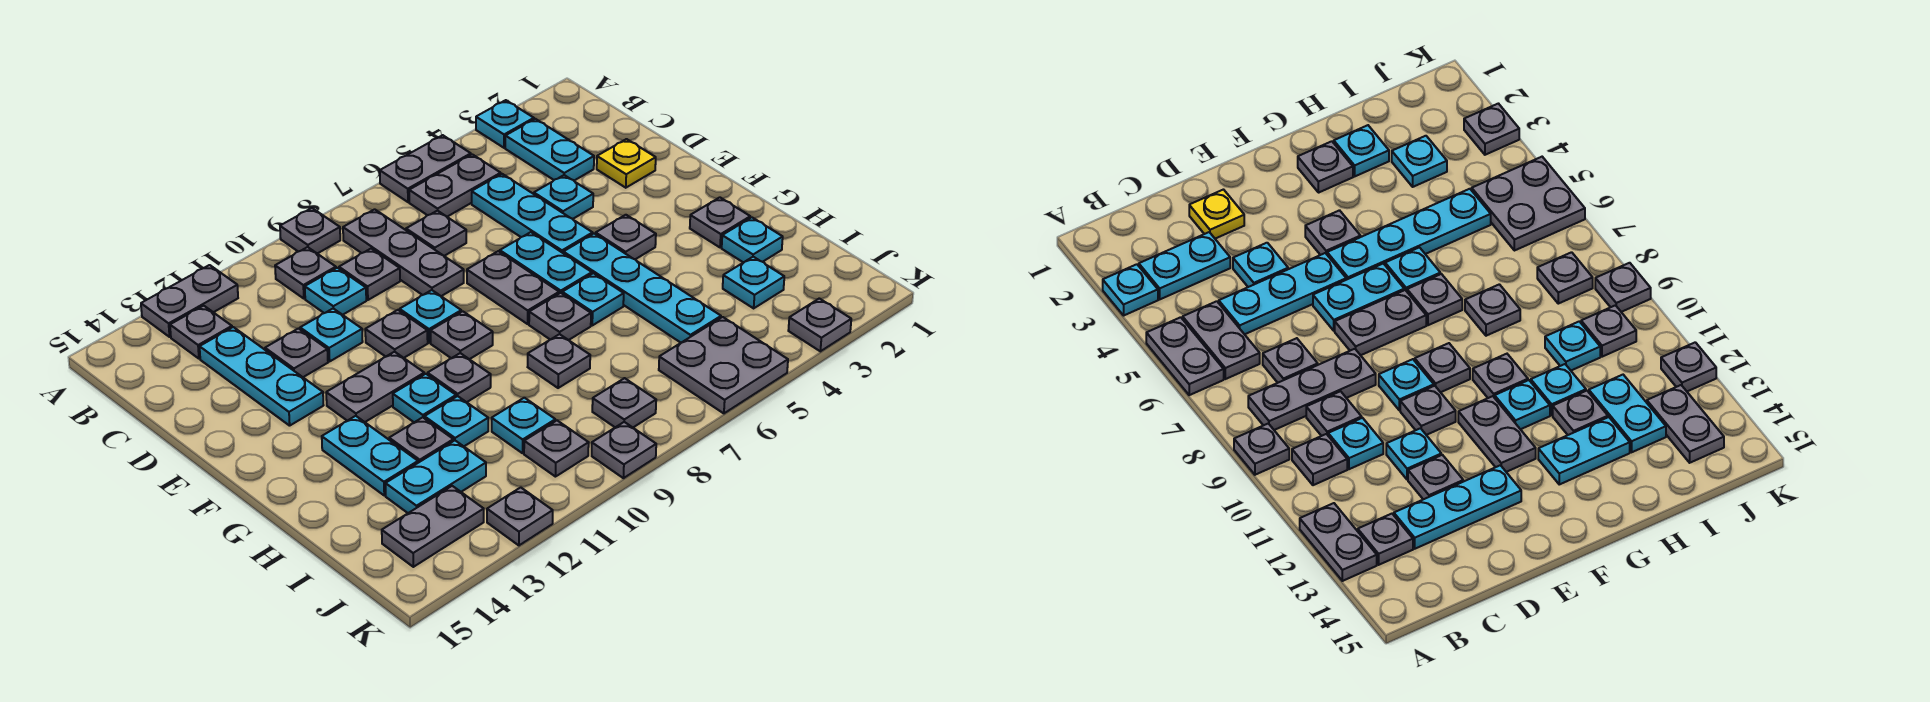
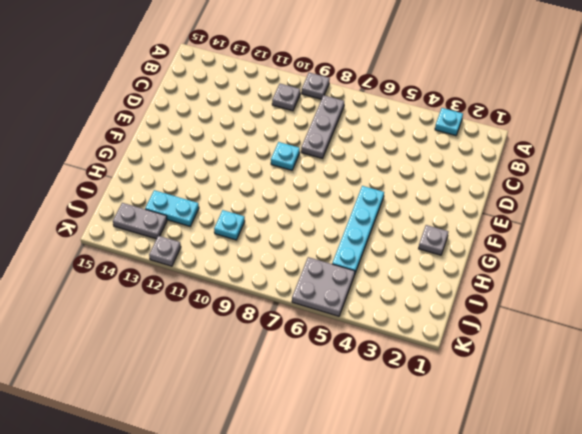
none -> grey plate A5:A6 level 1
none -> grey plate A12:A13 level 1
none -> cyan plate B3:C3 level 1
none -> grey plate B5:B6 level 1

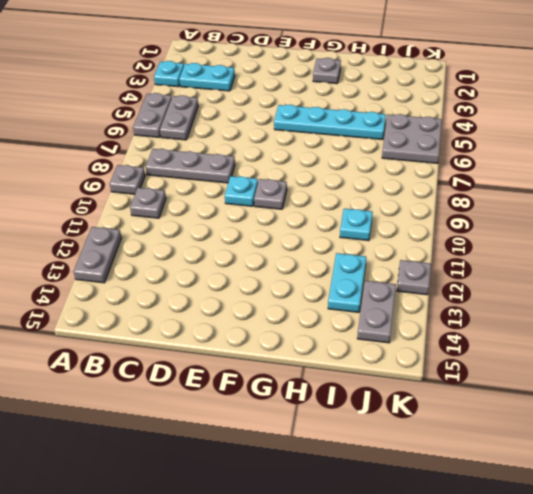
none -> grey plate B13 level 1
none -> cyan plate C5:E5 level 1
none -> grey plate C7 level 1
none -> grey plate C9 level 1

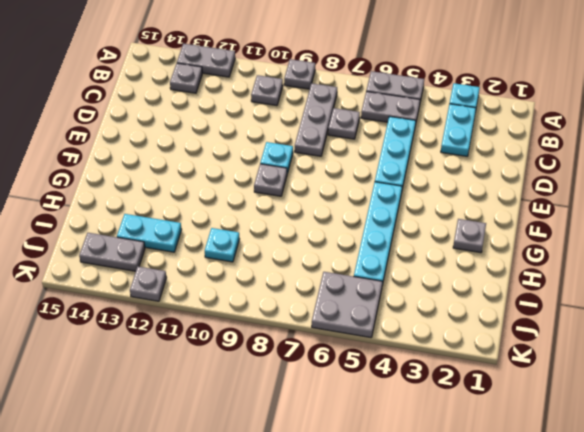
none -> grey plate C9 level 1
none -> cyan plate C10 level 1
none -> cyan plate C13:E13 level 1
none -> yellow plate D2 level 1

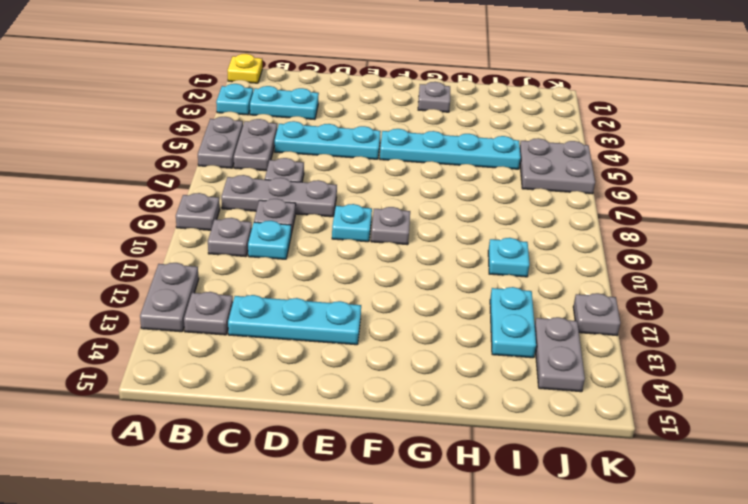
yellow plate A1 level 1 -> yellow plate D2 level 1
none -> cyan plate D4 level 1
none -> cyan plate D11 level 1
none -> grey plate D12 level 1
none -> cyan plate E6:F6 level 1

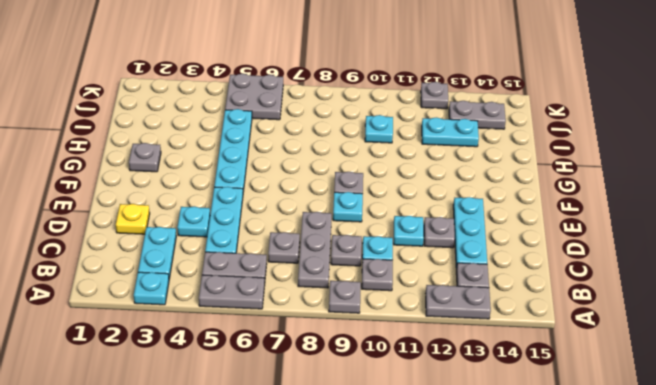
none -> cyan plate E6:F6 level 1
none -> grey plate E7:F7 level 1
none -> grey plate E10 level 1
none -> grey plate F4 level 1

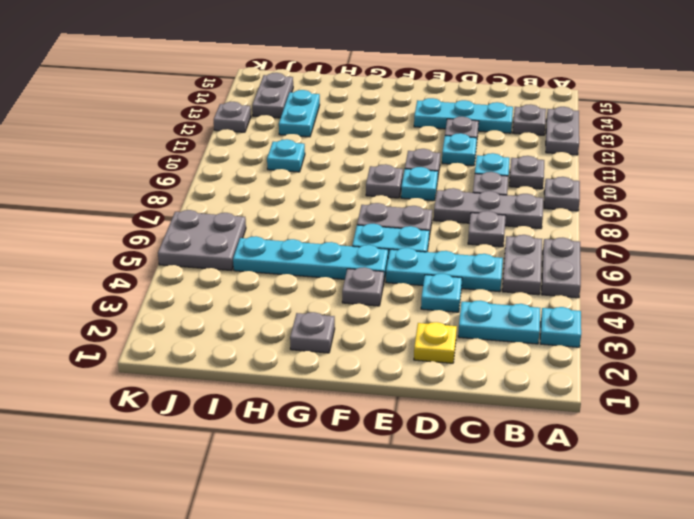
none -> grey plate F11:F12 level 1
none -> cyan plate G6 level 1
none -> grey plate G7 level 1
none -> grey plate G10 level 1

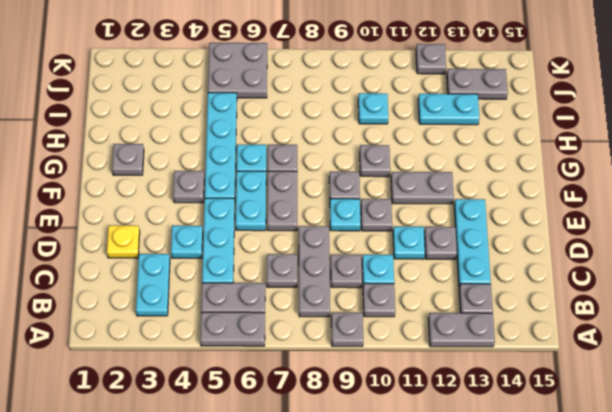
none -> cyan plate A3 level 1
none -> cyan plate G11 level 1
none -> cyan plate G13:H13 level 1
none -> cyan plate H2 level 1

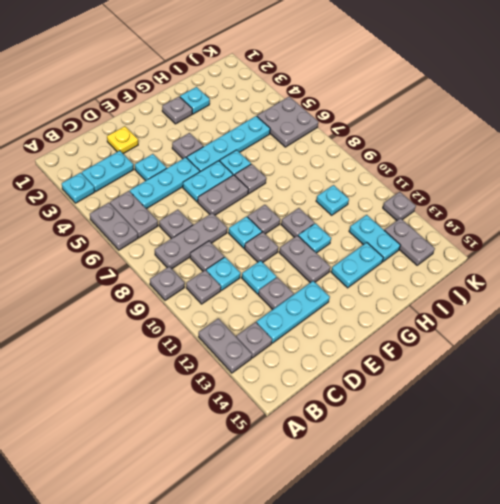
none -> grey plate H8 level 1
none -> cyan plate H11 level 1
none -> grey plate H12 level 1
none -> cyan plate I3 level 1

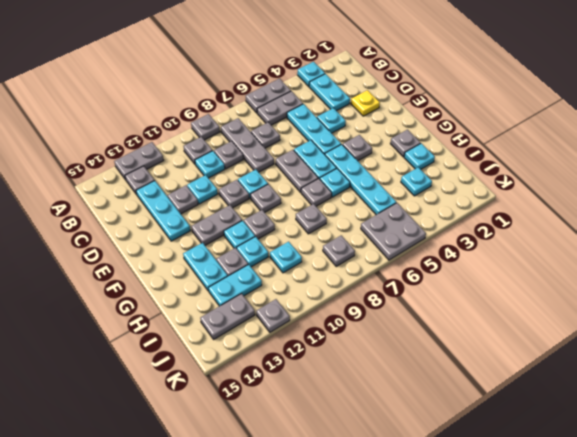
none -> grey plate J10 level 1
none -> grey plate K3 level 1
none -> grey plate K9 level 1

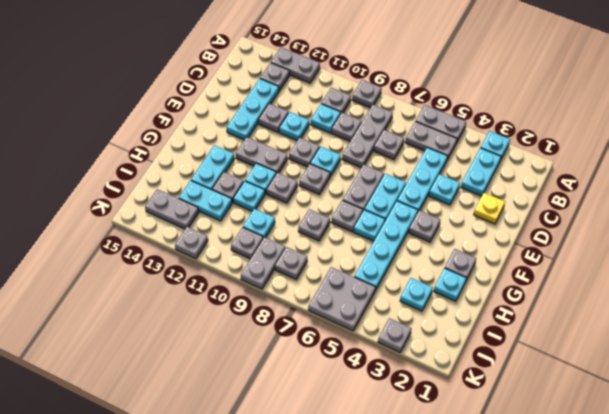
grey plate J9:K9 level 1 -> grey plate K9 level 1

